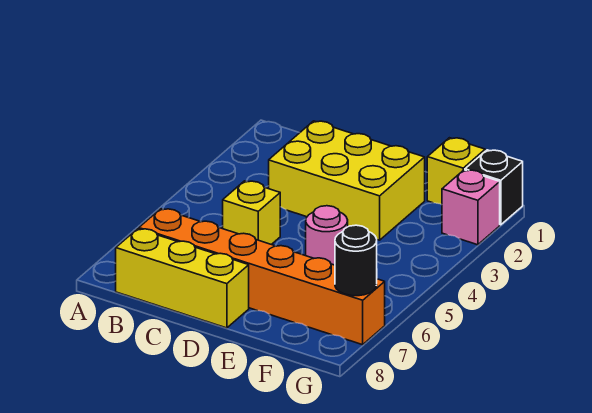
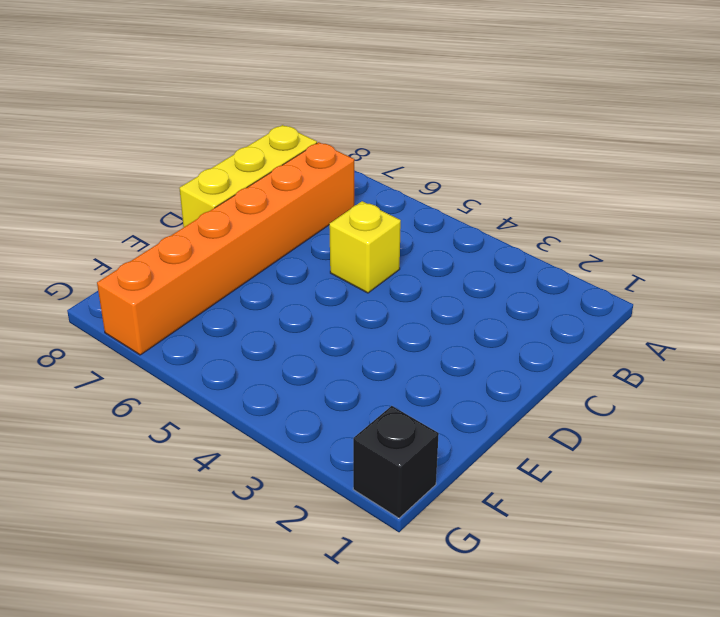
none -> yellow brick C2:E3 level 1
none -> pink round brick E5 level 1

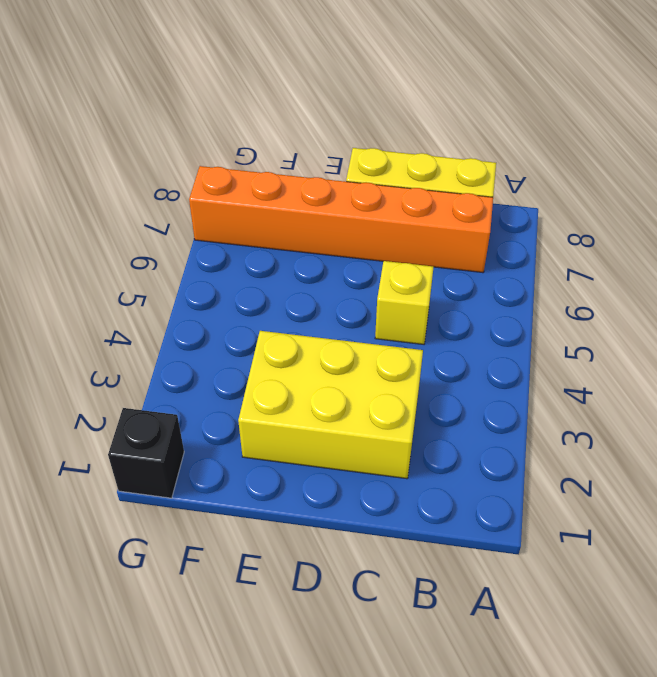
none -> pink round brick E5 level 1
none -> yellow brick F1 level 1

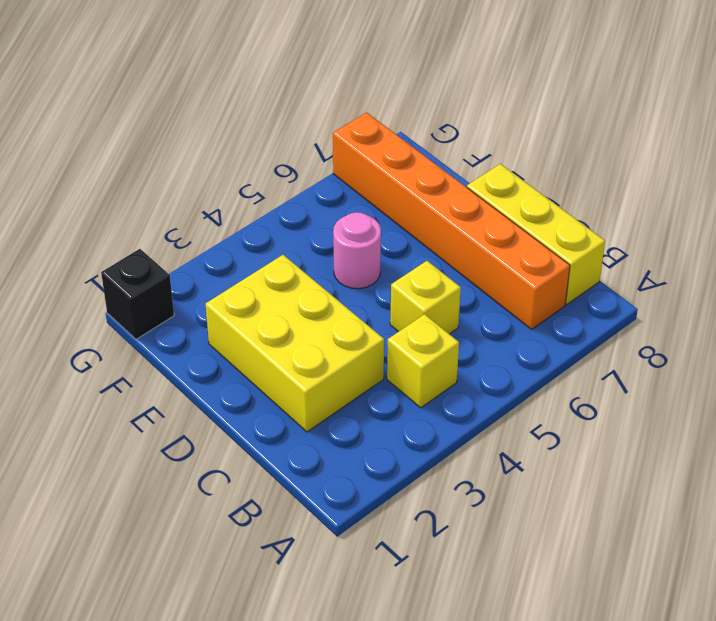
yellow brick B4 level 1 -> yellow brick F1 level 1
none -> pink brick G2 level 1
none -> black round brick G7 level 2

